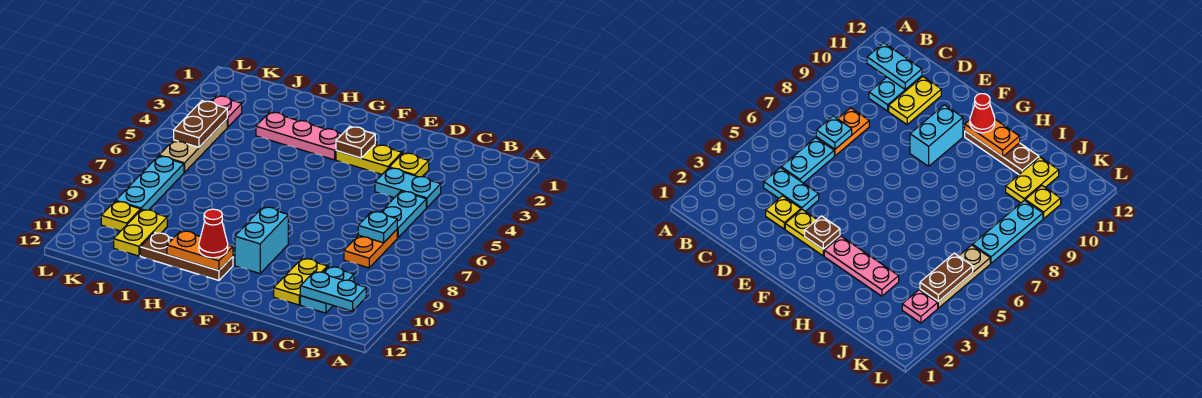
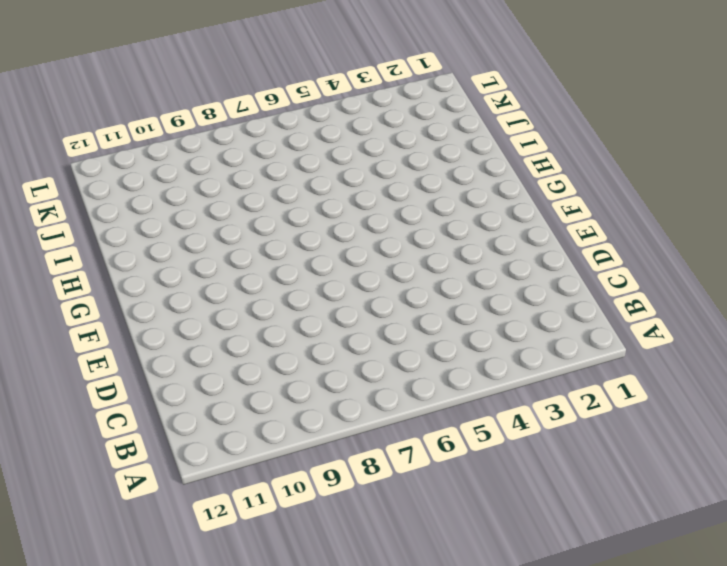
none -> cyan plate C4:D4 level 1
none -> cyan plate C5:C6 level 1
none -> orange plate C7:C8 level 1

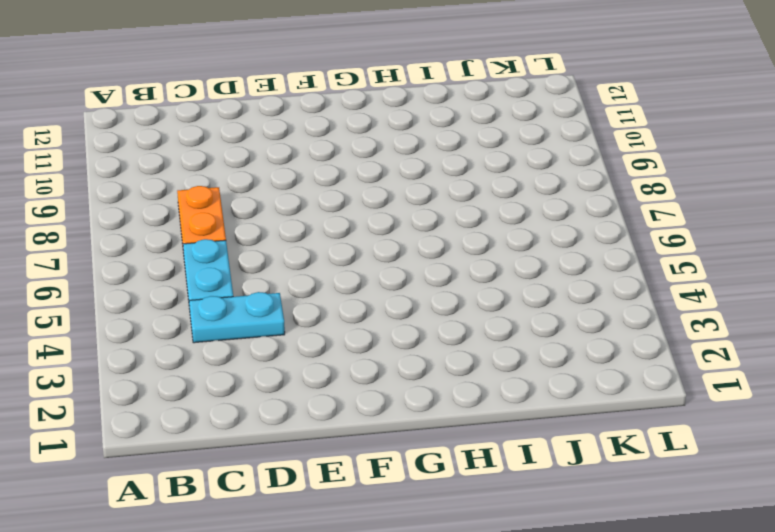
none -> cyan plate C10:C11 level 1
none -> yellow plate D3 level 1
none -> yellow plate D10:D11 level 1

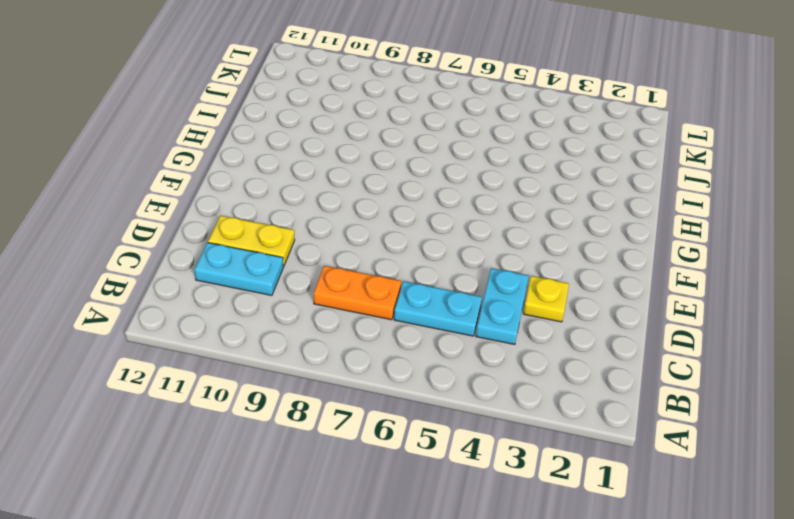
none -> yellow plate E3:F3 level 1
none -> cyan brick F9:F10 level 1
none -> pink plate G3:I3 level 1

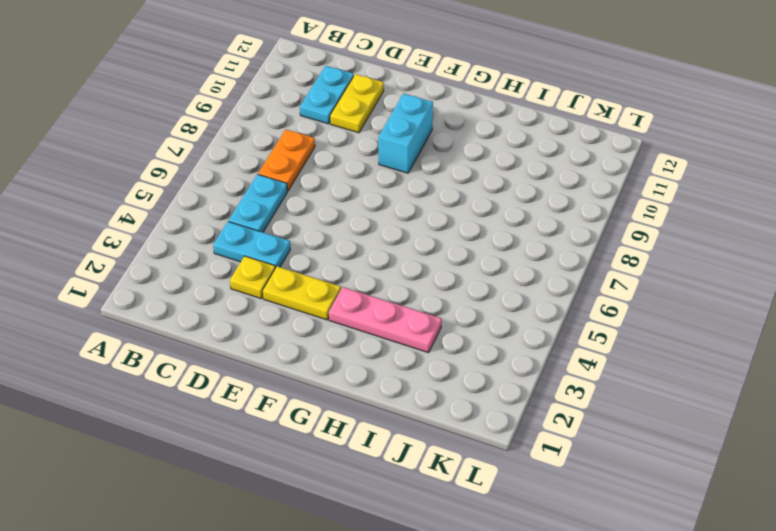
none -> brown plate G11:I11 level 1
none -> yellow plate J10:J11 level 1
none -> pink plate K3 level 1

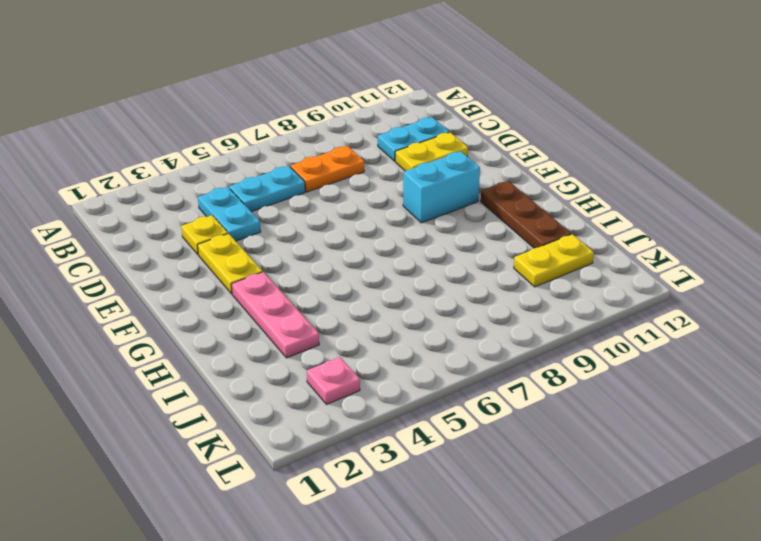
none -> tan plate K4:K6 level 1
none -> cyan plate K7:K9 level 1
none -> yellow plate K10 level 1

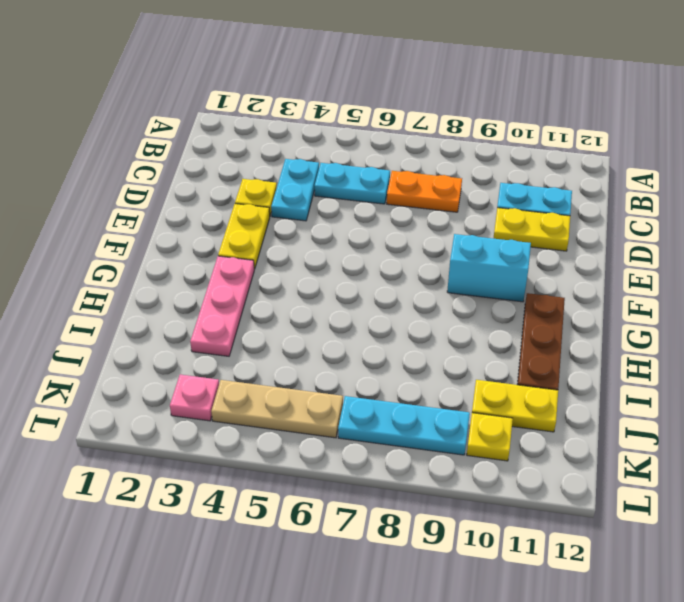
none -> cyan plate B11:C11 level 2
none -> cyan plate C7 level 2
none -> brown plate F3 level 2

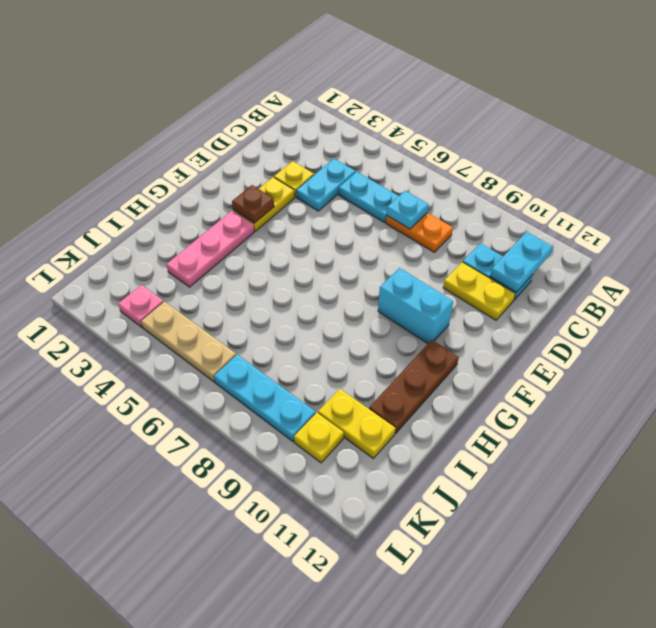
none -> orange plate G11:H11 level 2
none -> brown plate K4:K5 level 2
none -> red cone G11 level 3

